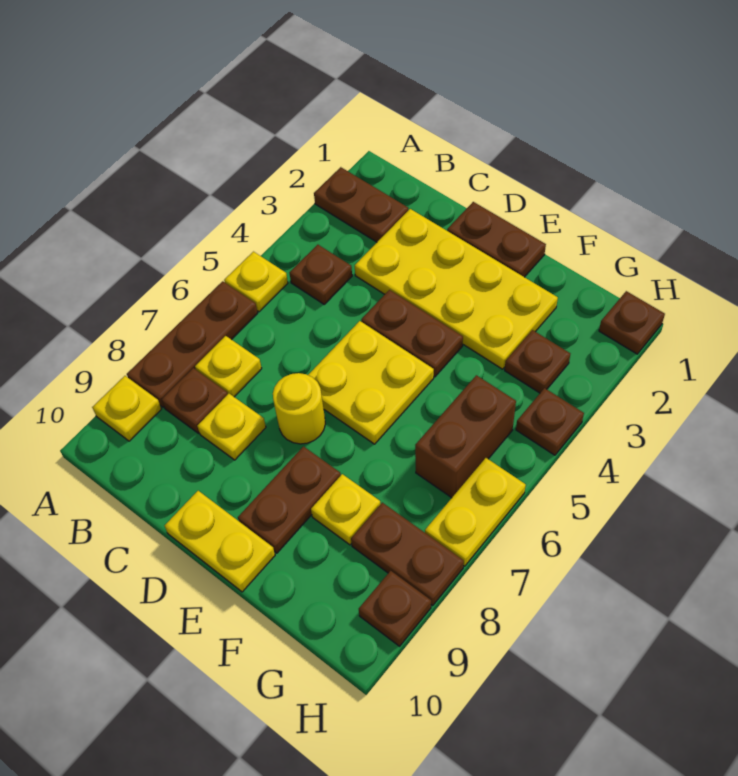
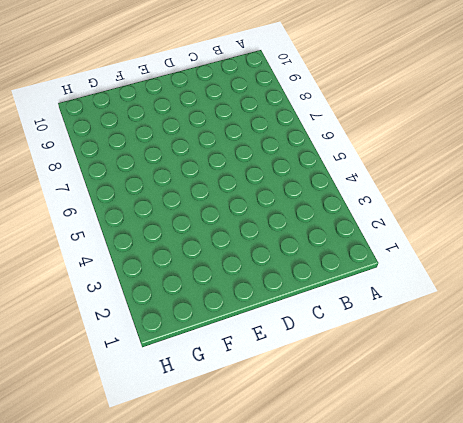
none -> brown plate A2:B2 level 1
none -> yellow plate A5 level 1
none -> brown plate A6:A8 level 1

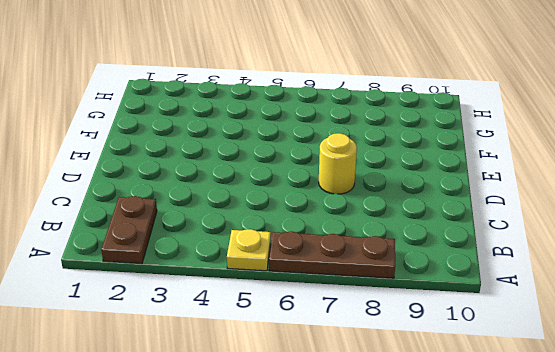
none -> yellow plate A9 level 1
none -> brown plate B4 level 1
none -> yellow plate B7 level 1

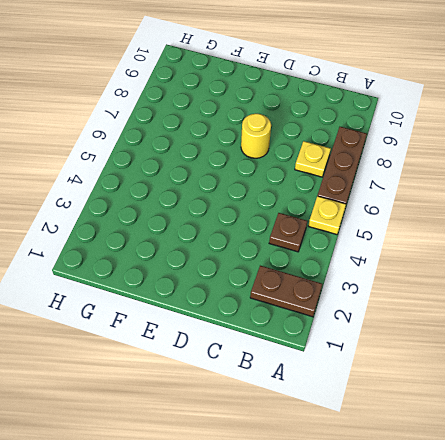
none -> yellow plate A9 level 1
none -> brown plate B8 level 1
none -> yellow plate C2:F3 level 1

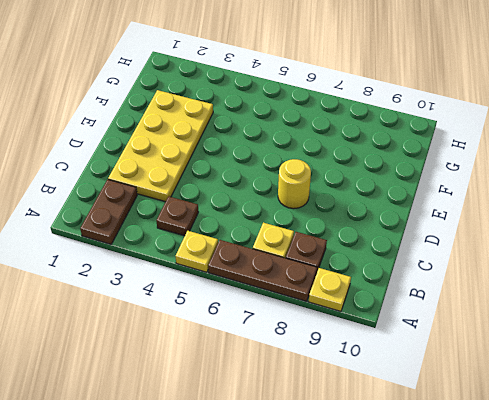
none -> yellow plate C8 level 1
none -> brown plate D1:E1 level 1
none -> brown plate D4:E4 level 1

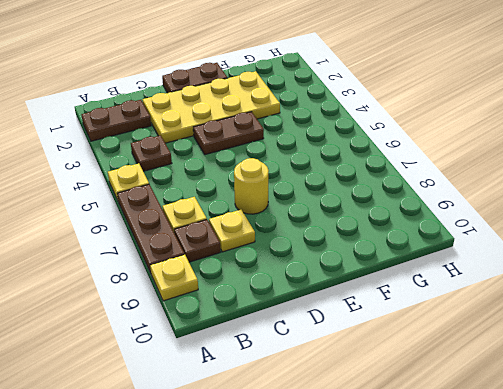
none -> yellow plate D5:E6 level 1
none -> yellow plate D10:E10 level 1
none -> brown plate E8:E9 level 1

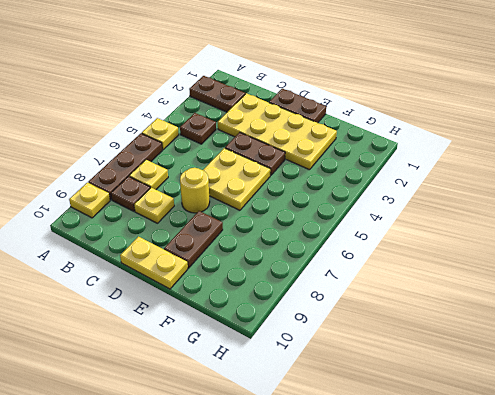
none -> yellow plate F8 level 1
none -> brown plate G3 level 1
none -> brown brick G5:G6 level 1

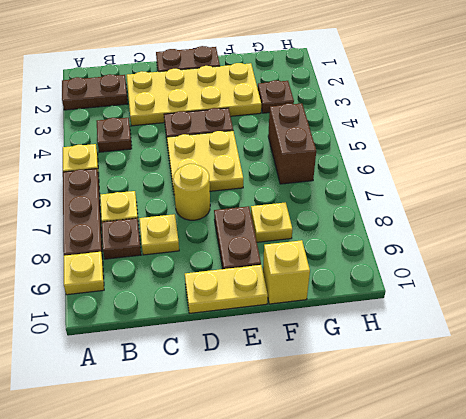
yellow brick F10 level 1 -> none
none -> brown plate G8:H8 level 1
none -> brown plate H1 level 1
none -> brown plate H4 level 1

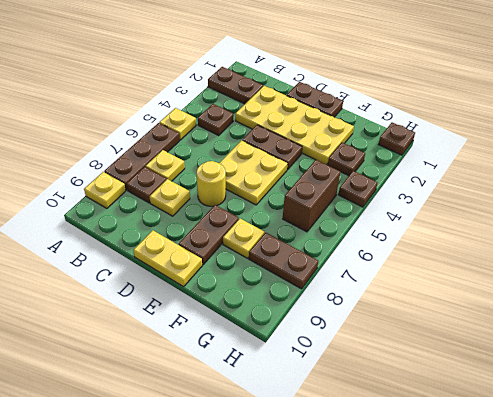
none -> yellow plate H6:H7 level 1
none -> brown plate H9 level 1

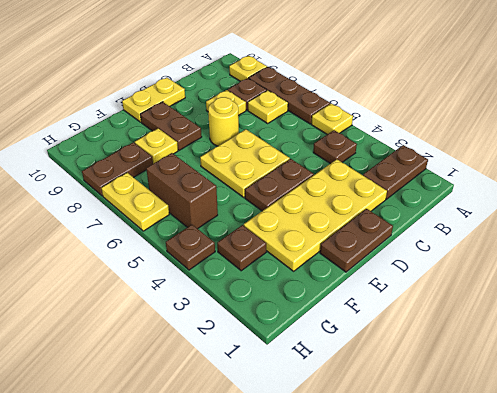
none -> brown plate H1 level 1
none -> brown plate H9 level 1

